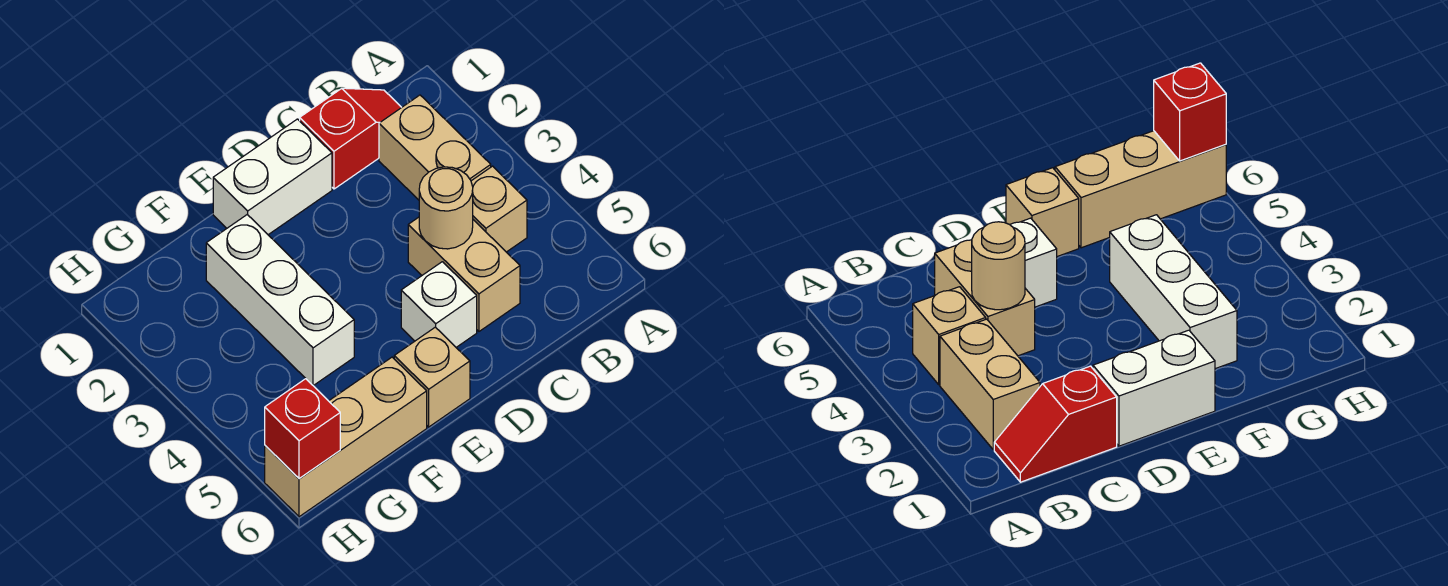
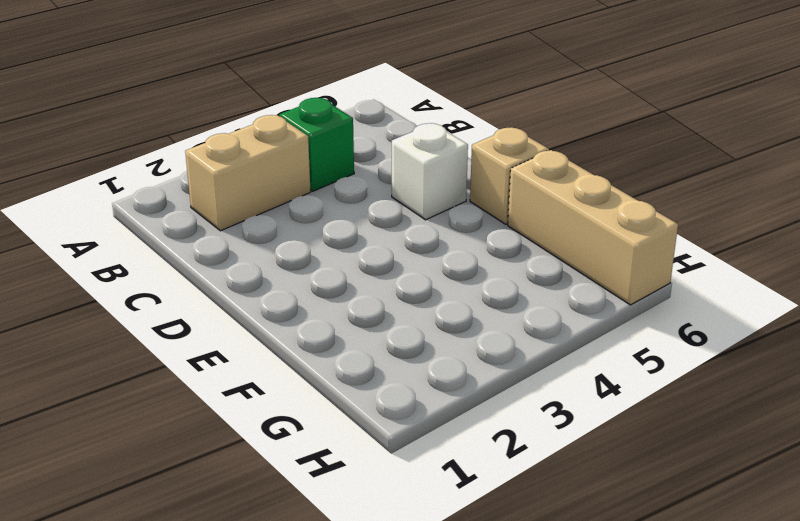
green brick B4 level 1 -> tan brick B4 level 1
none -> red slope B1:C1 level 1 top C
none -> tan brick C4:C5 level 1

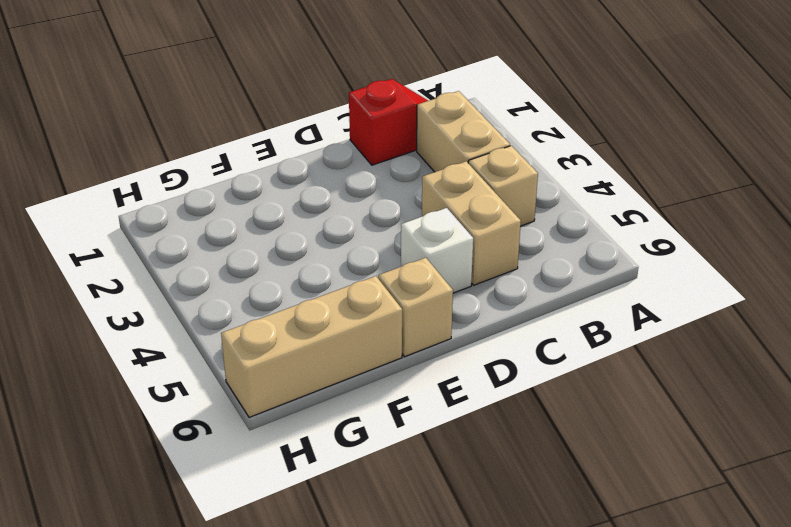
none -> white brick D1:E1 level 1
none -> white brick F2:F4 level 1

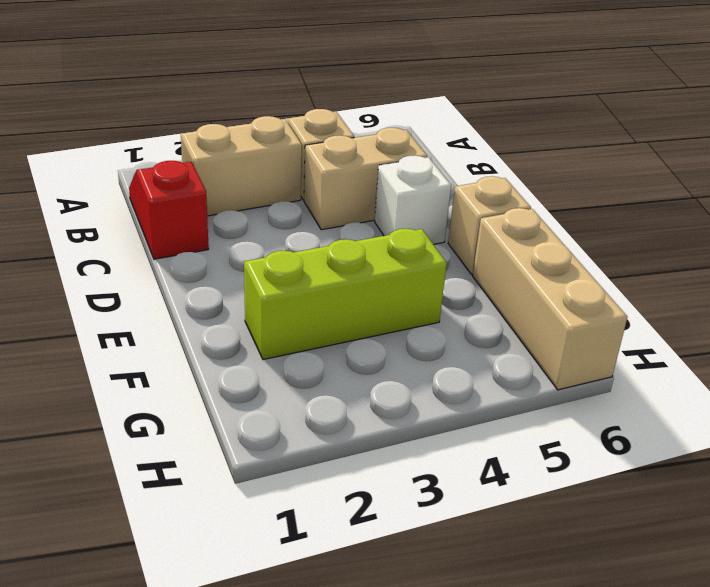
lime brick F2:F4 level 1 -> white brick F2:F4 level 1
none -> white brick D1:E1 level 1
none -> tan round brick C4 level 2

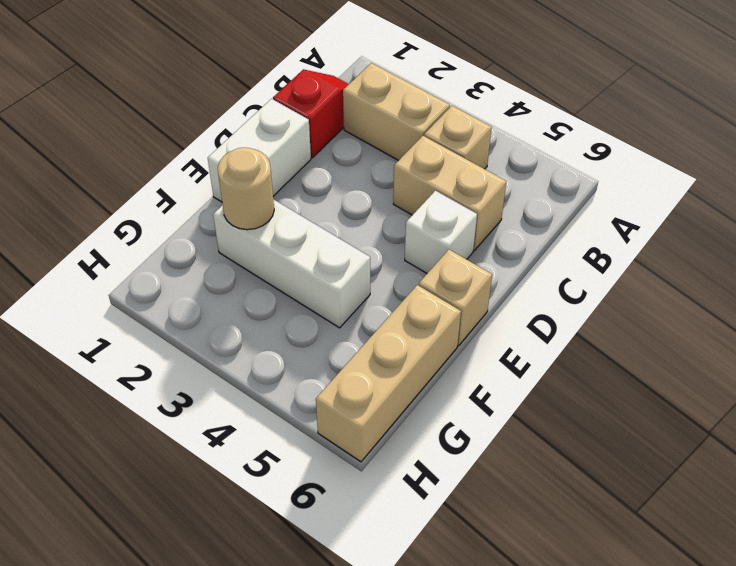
tan round brick F2 level 2 -> tan round brick C4 level 2
none -> red brick H6 level 2

